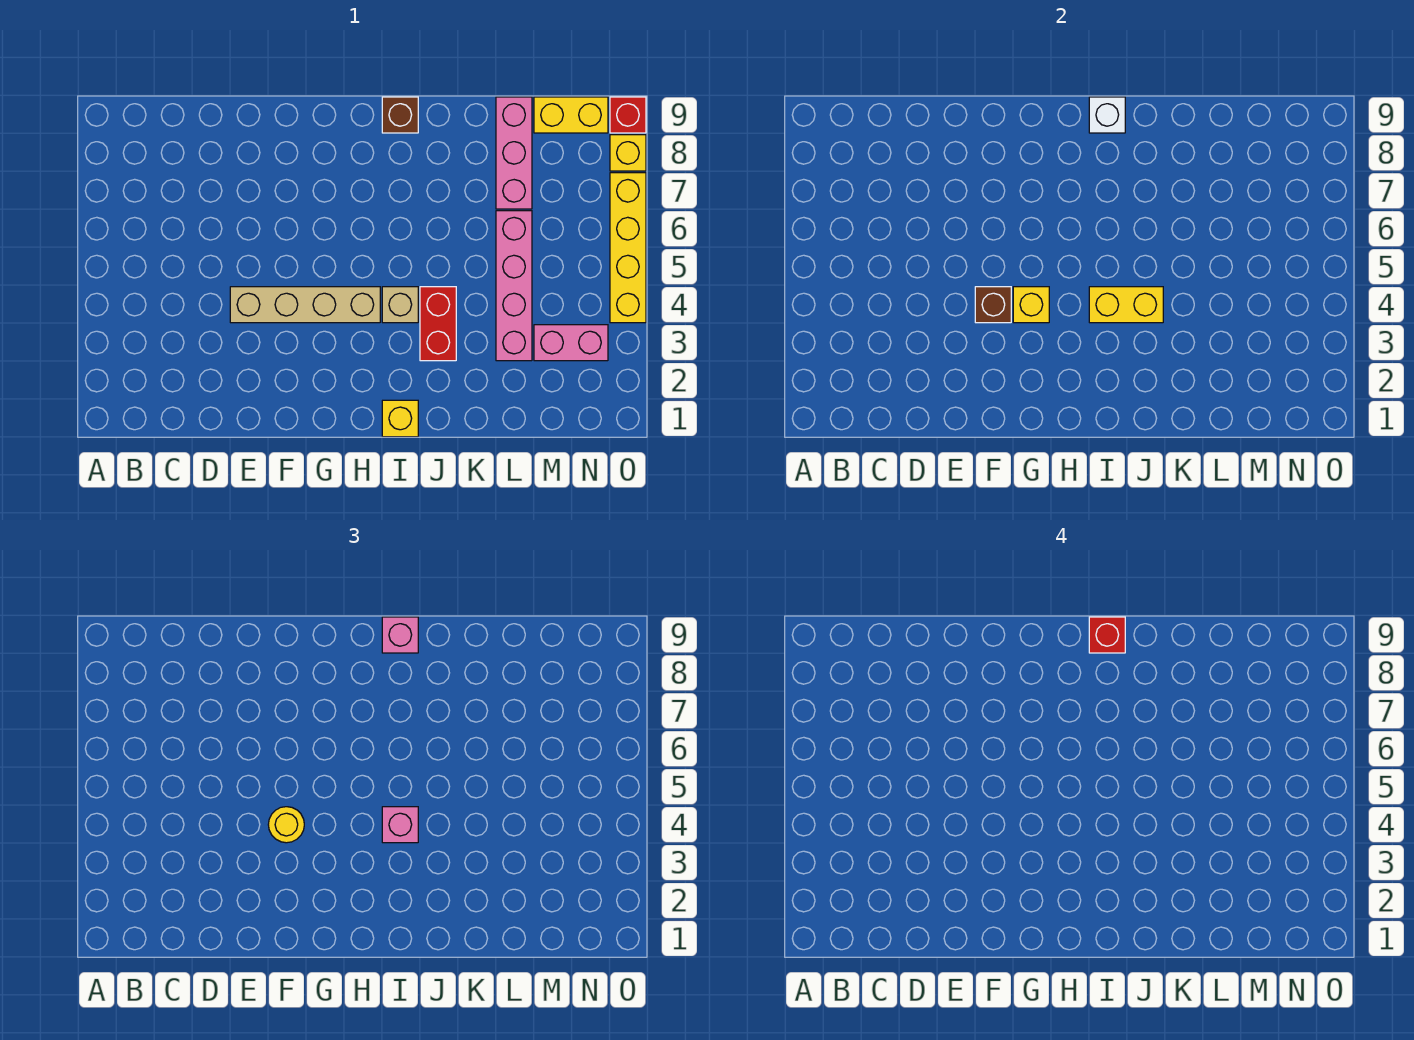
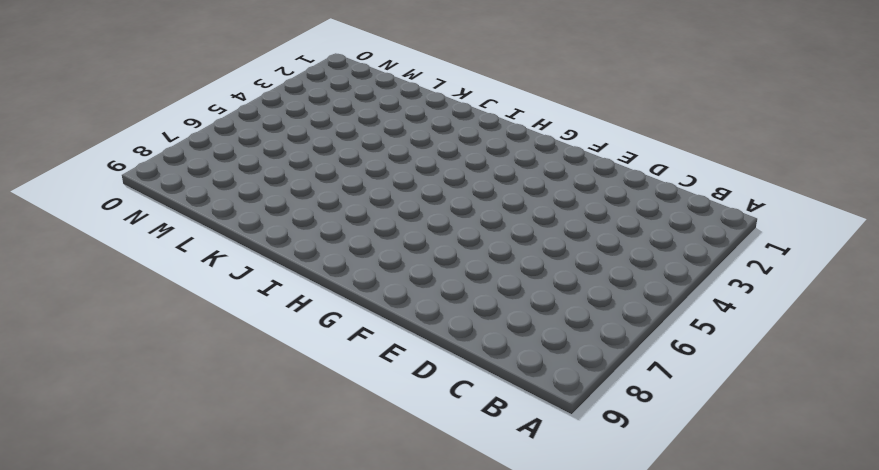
none -> tan brick E4:H4 level 1
none -> yellow brick I1 level 1
none -> tan brick I4 level 1

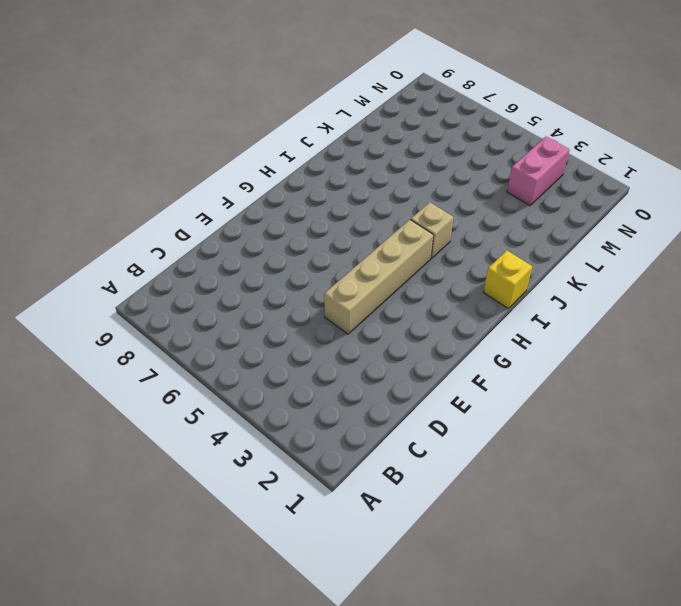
none -> brown brick I9 level 1
none -> red brick J3:J4 level 1
none -> pink brick L3:L6 level 1

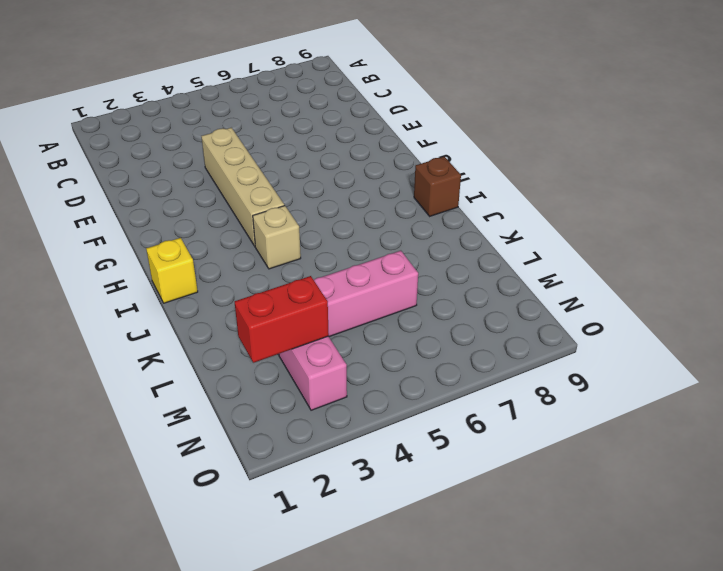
red brick M2:M3 level 2 -> red brick J3:J4 level 1
none -> pink brick L7:L9 level 1
none -> yellow brick M9:N9 level 1
none -> yellow brick O4:O7 level 1

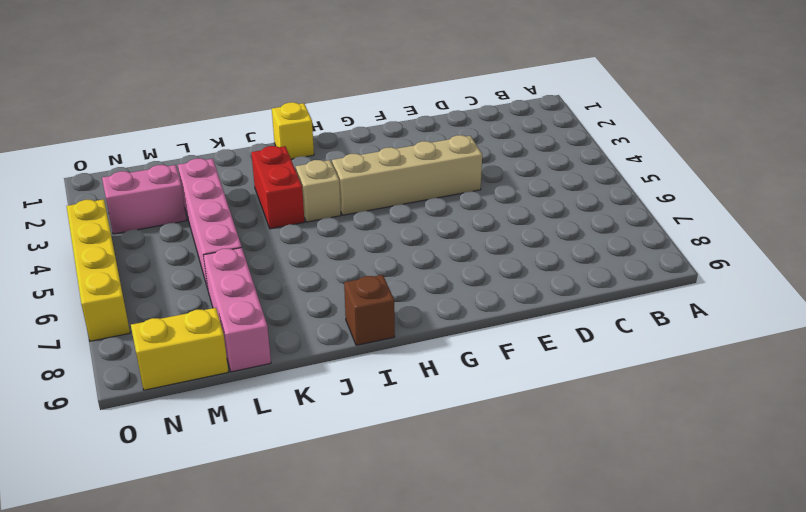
none -> yellow brick O8 level 1
none -> red brick O9 level 1
none -> brown brick F4 level 2

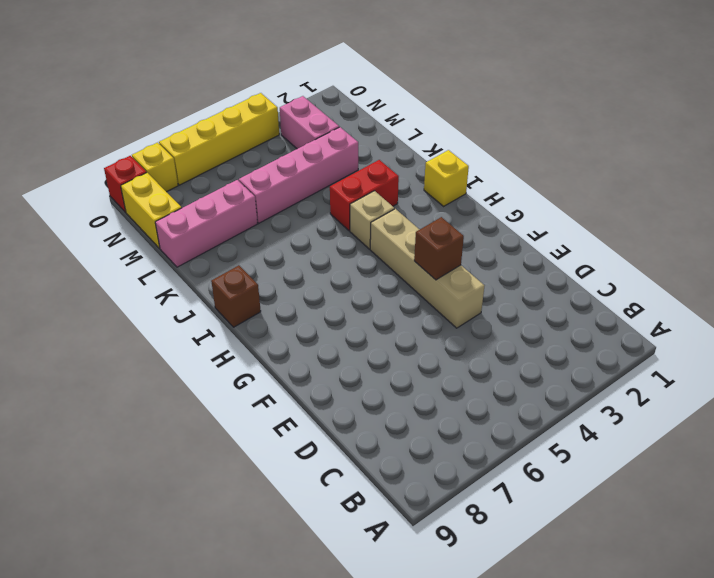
none -> yellow brick G4 level 2
none -> yellow brick I4:J4 level 2
none -> white brick I9 level 2

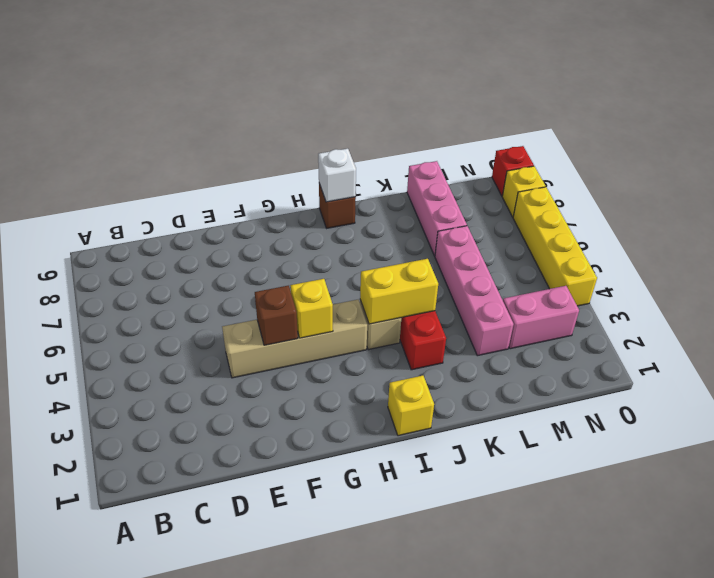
none -> yellow brick M9:N9 level 1
none -> yellow round brick F4 level 3
none -> pink brick I4 level 3

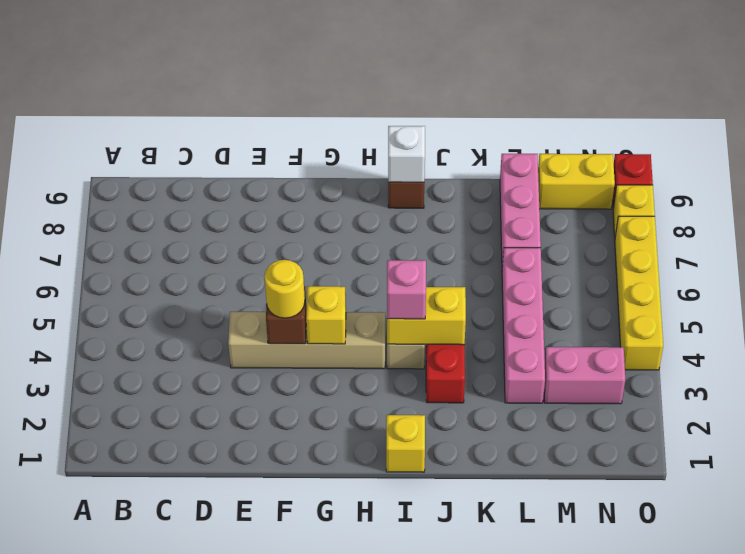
none -> pink brick I9 level 3
none -> red brick I9 level 4

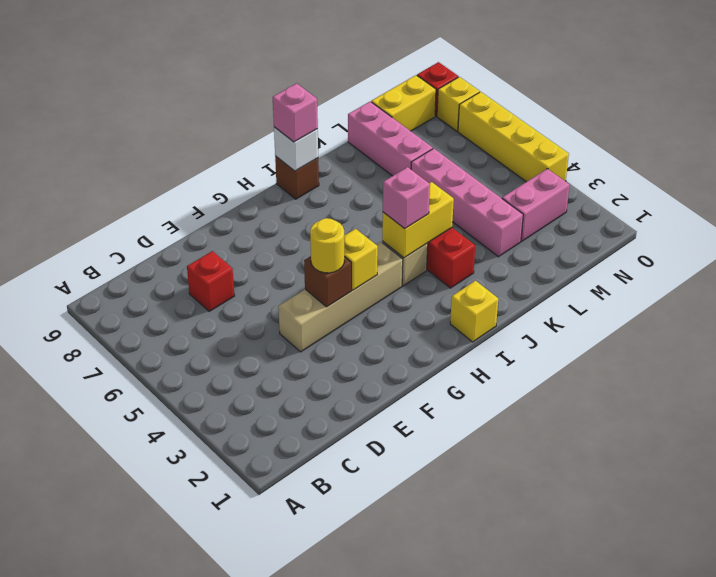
red brick D7 level 1 -> red brick I9 level 4

